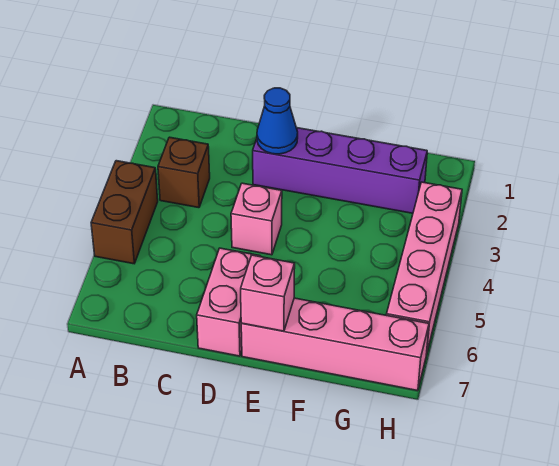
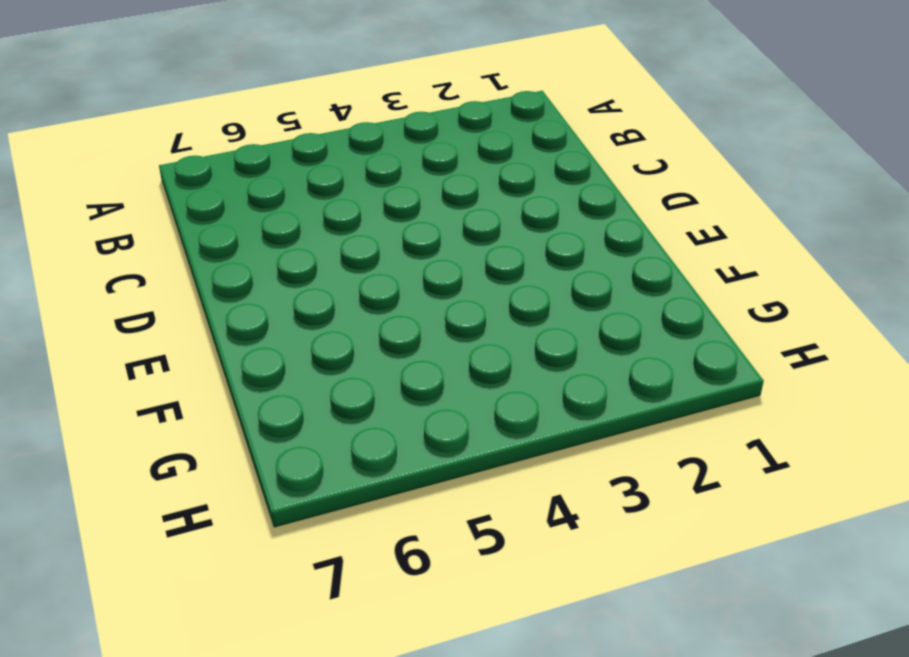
none -> brown brick A4:A5 level 1
none -> brown brick B3 level 1

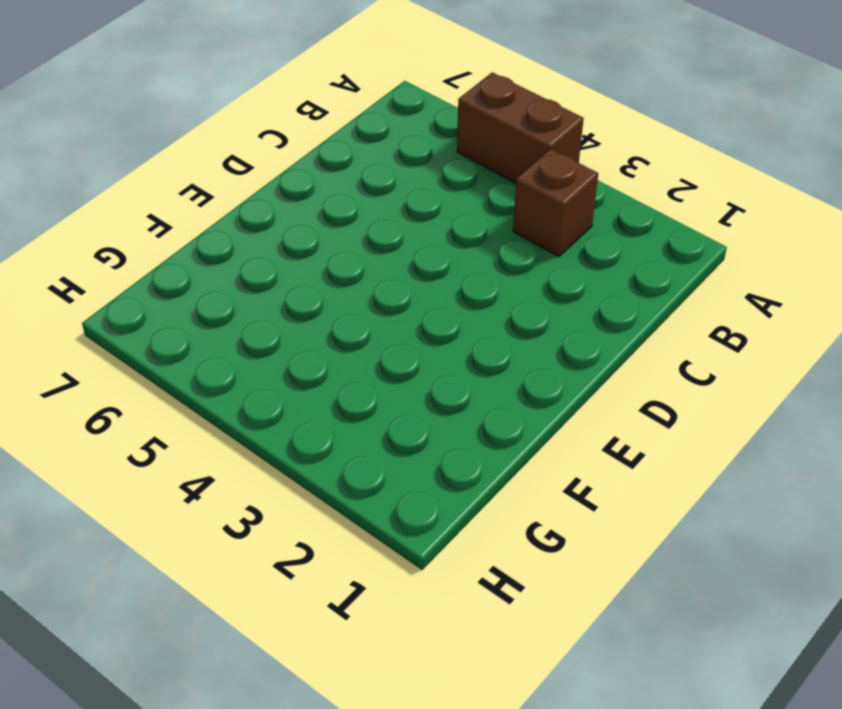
none -> purple brick D2:G2 level 1
none -> pink brick D4 level 1

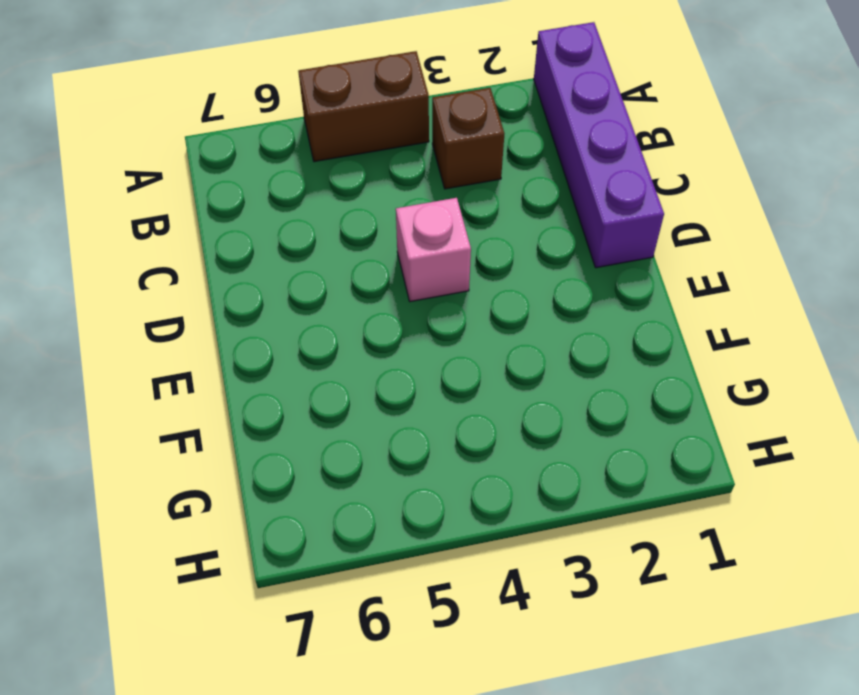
purple brick A1:D1 level 1 -> purple brick D2:G2 level 1
none -> pink brick D6:D7 level 1
none -> pink brick E7:H7 level 1

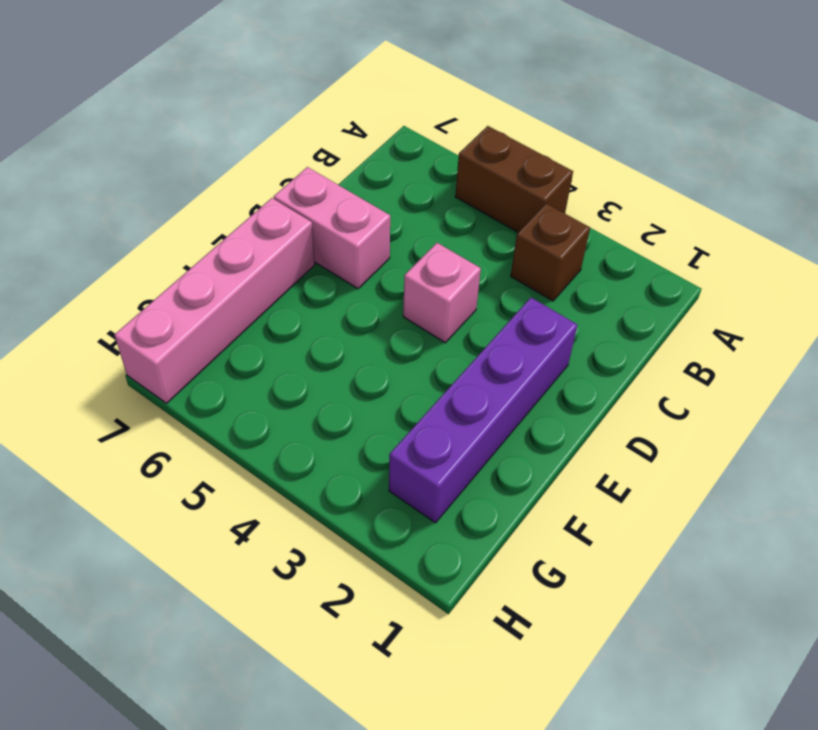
none -> pink brick H3:H6 level 1
none -> blue cone D2 level 2

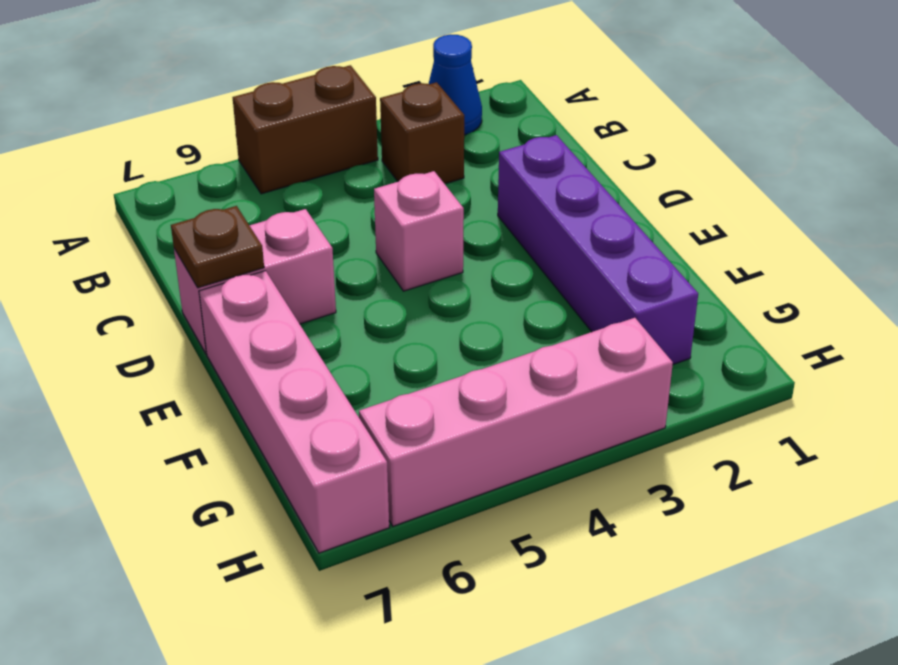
blue cone A2 level 1 -> blue cone D2 level 2
brown plate D7 level 2 -> none
none -> pink brick E7 level 2

